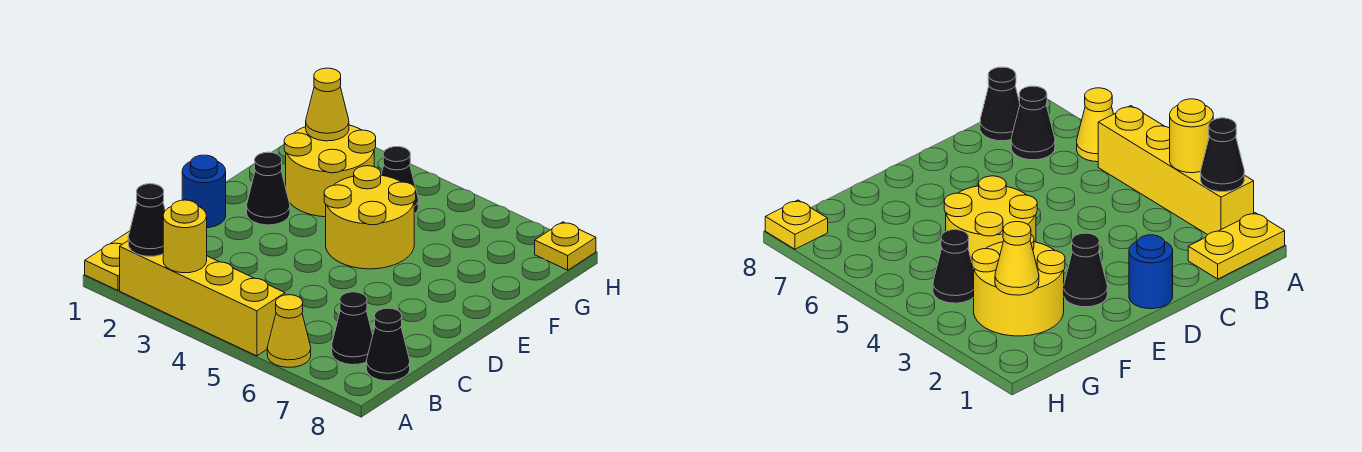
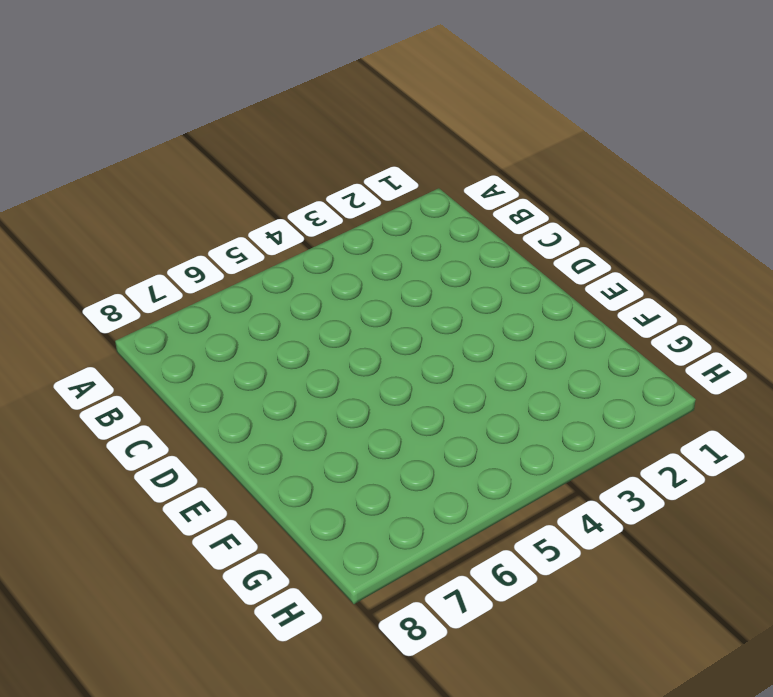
none -> yellow plate A1:B1 level 1
none -> yellow brick A2:A5 level 1
none -> yellow cone A6 level 1

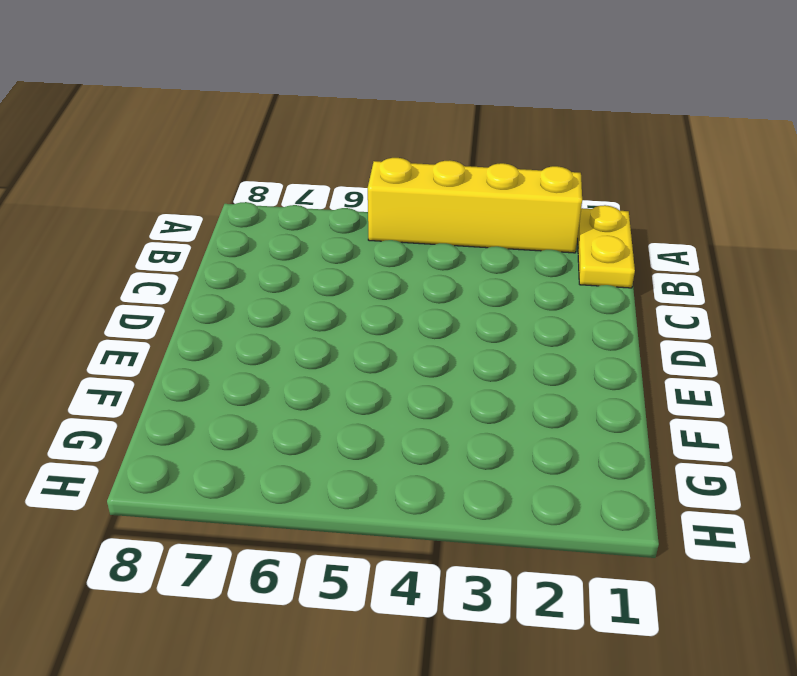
none -> yellow cone A6 level 1
none -> black cone B7 level 1
none -> black cone B8 level 1

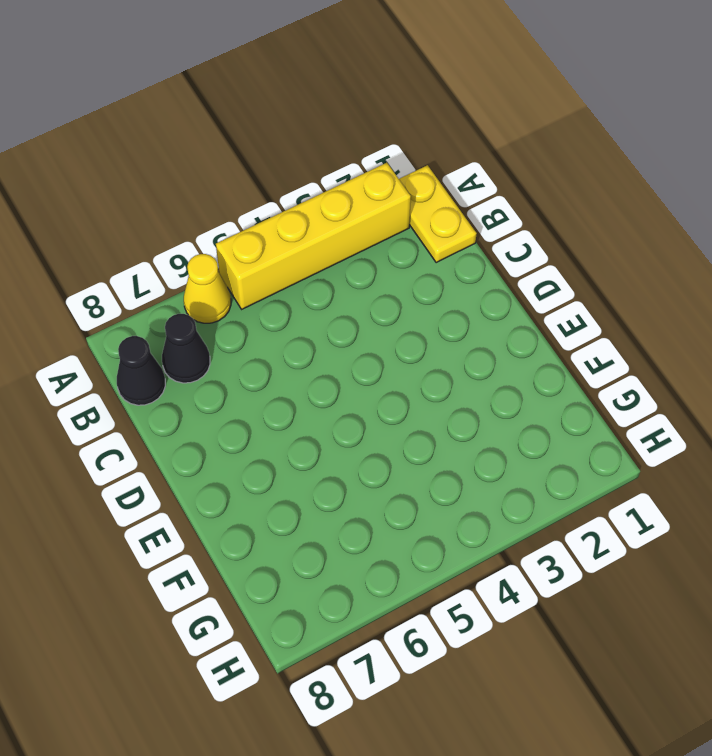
none -> blue round brick D1 level 1
none -> black cone E2 level 1
none -> yellow round brick E4:F5 level 1

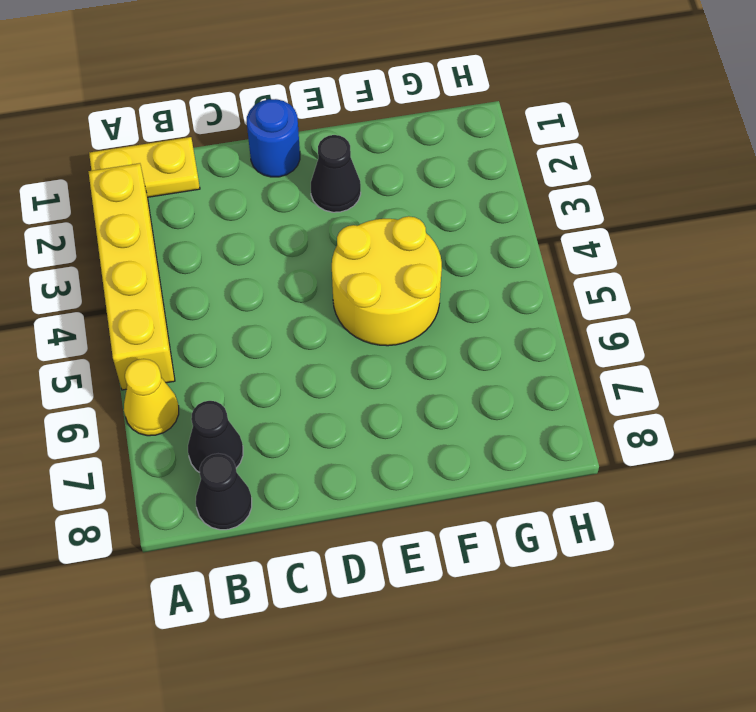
none -> yellow round brick F2:G3 level 1
none -> black cone G4 level 1
none -> yellow plate H8 level 1

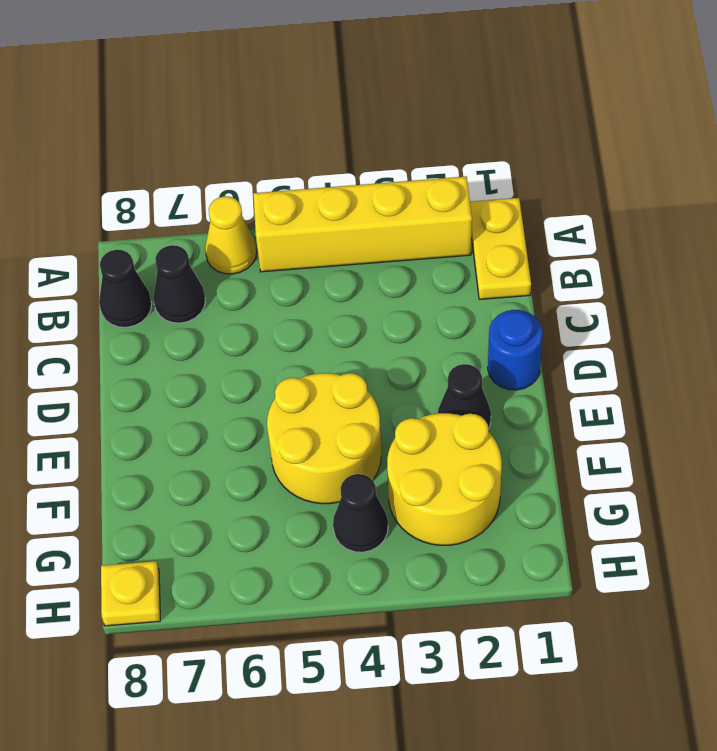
none -> black cone A2 level 2
none -> yellow round brick A3 level 2
none -> yellow cone G2 level 2

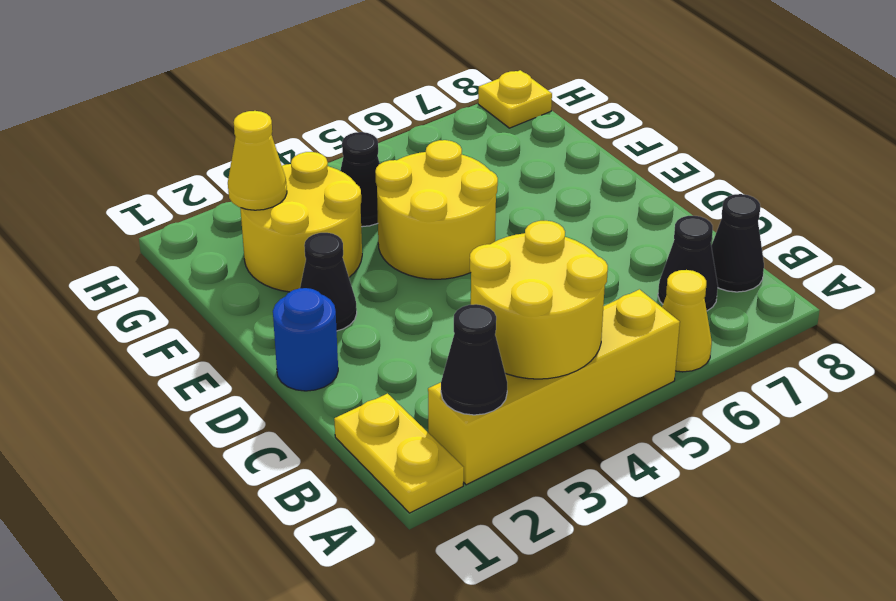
yellow round brick A3:B4 level 2 -> yellow round brick A3 level 2

